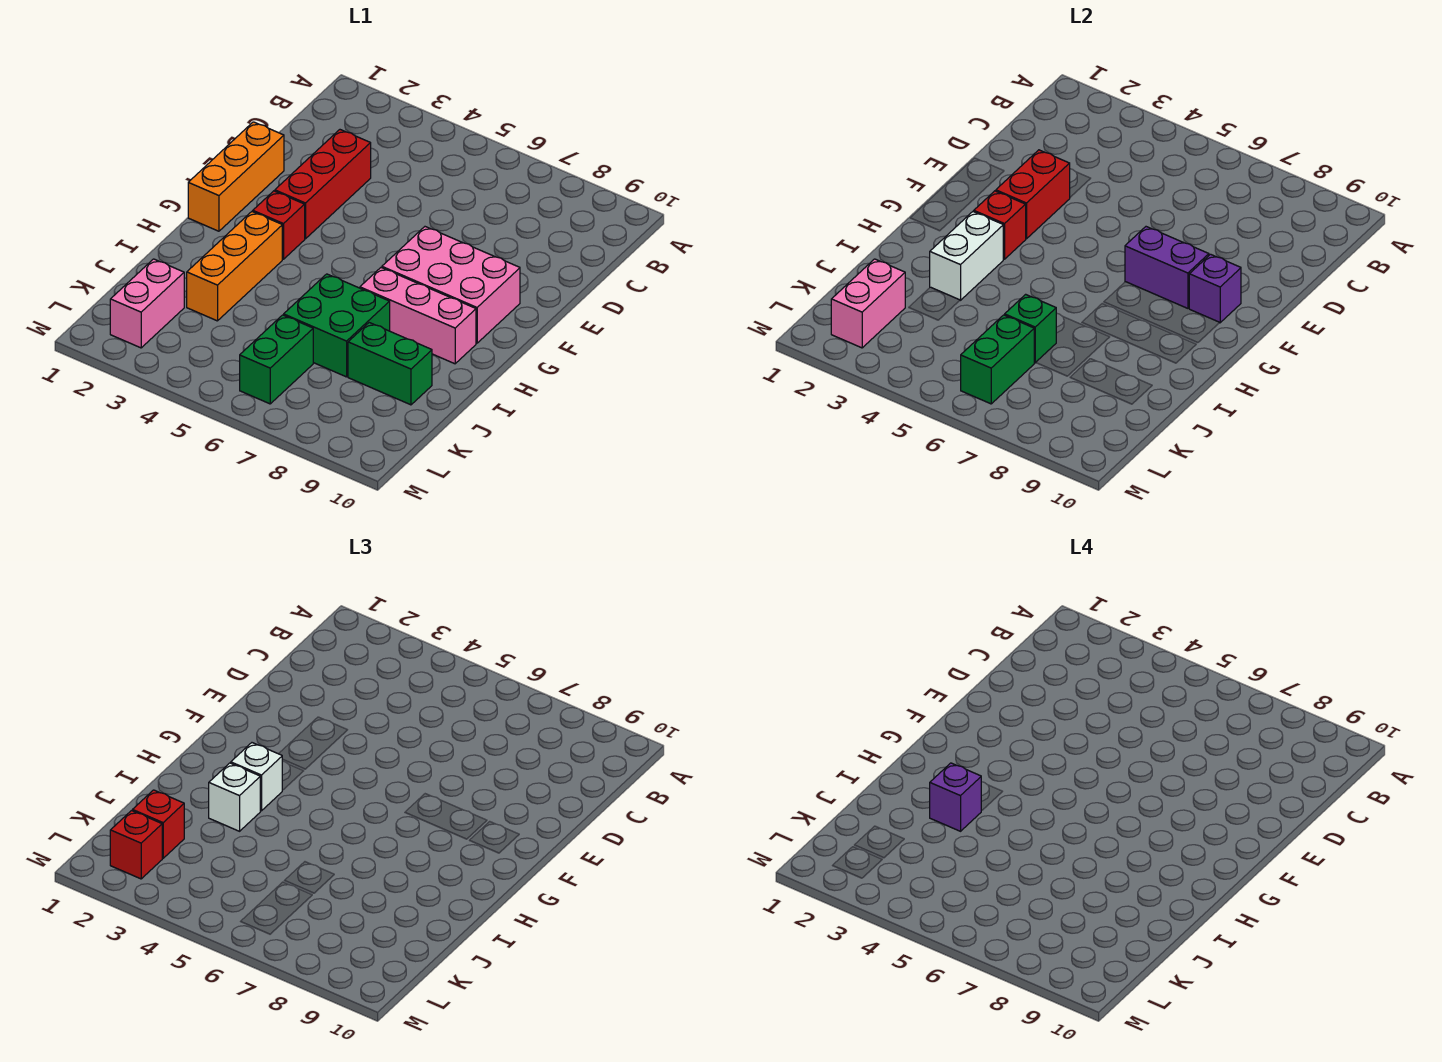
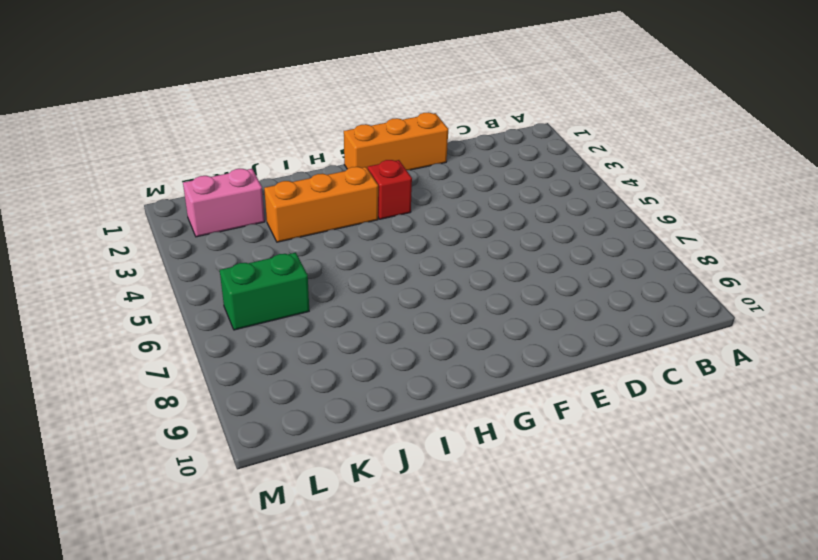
none -> red brick D3:F3 level 1
none -> pink brick F7:G9 level 1
none -> pink brick H7:H9 level 1

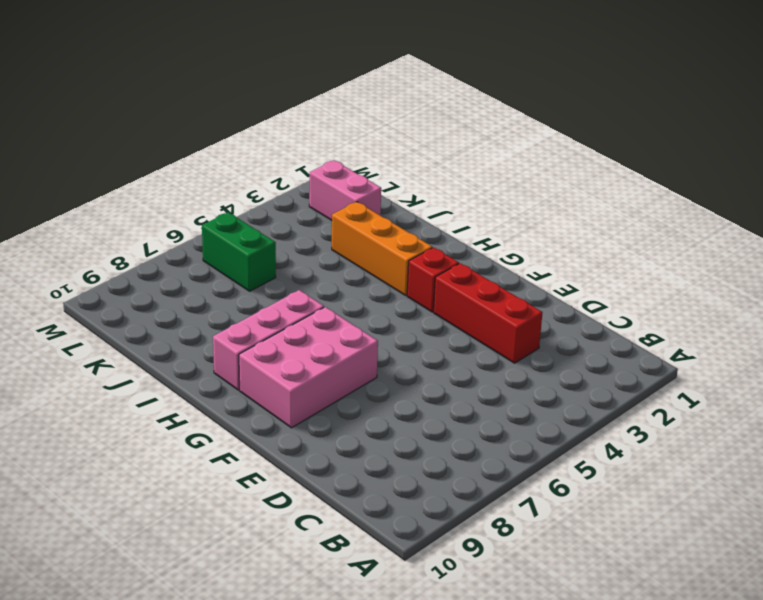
none -> orange brick E1:G1 level 1
none -> green brick I6:J7 level 1
none -> green brick J8:J9 level 1

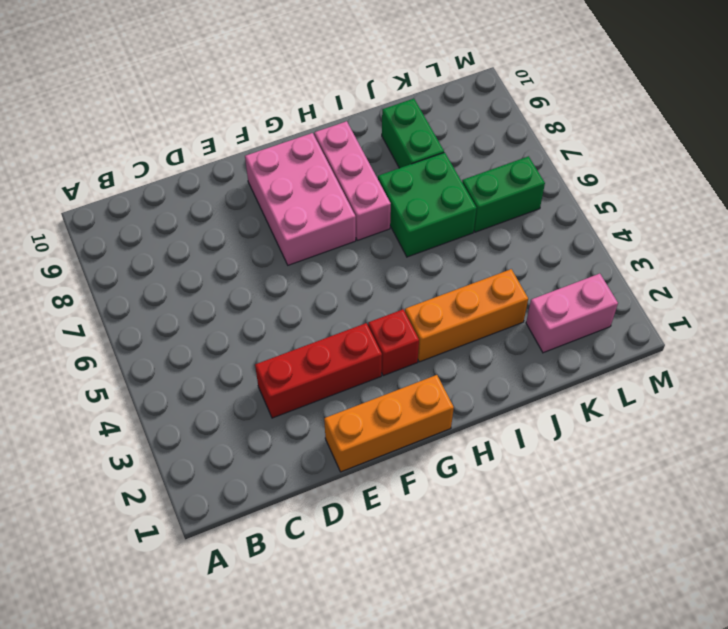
none -> red brick E3:F3 level 2
none -> purple brick F7:F8 level 2
none -> purple brick F9 level 2

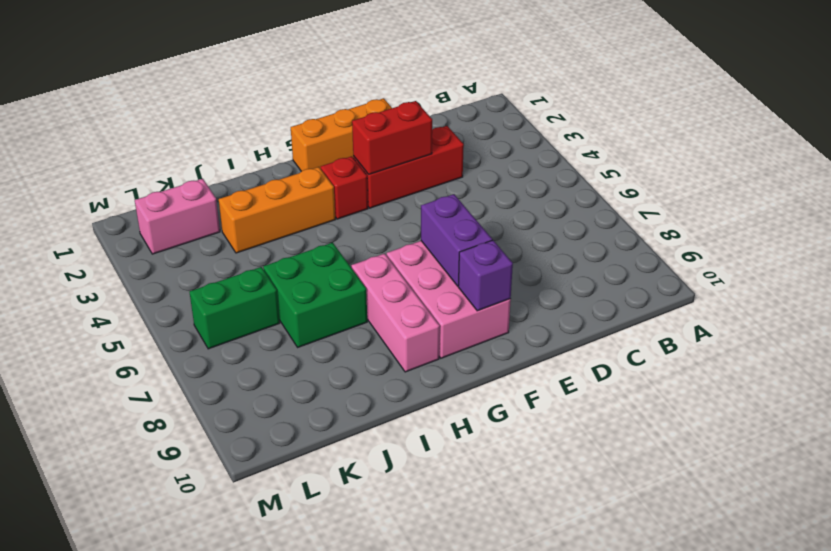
none -> green brick J8:J9 level 1
none -> red brick G3 level 2
none -> white brick H3:I3 level 2

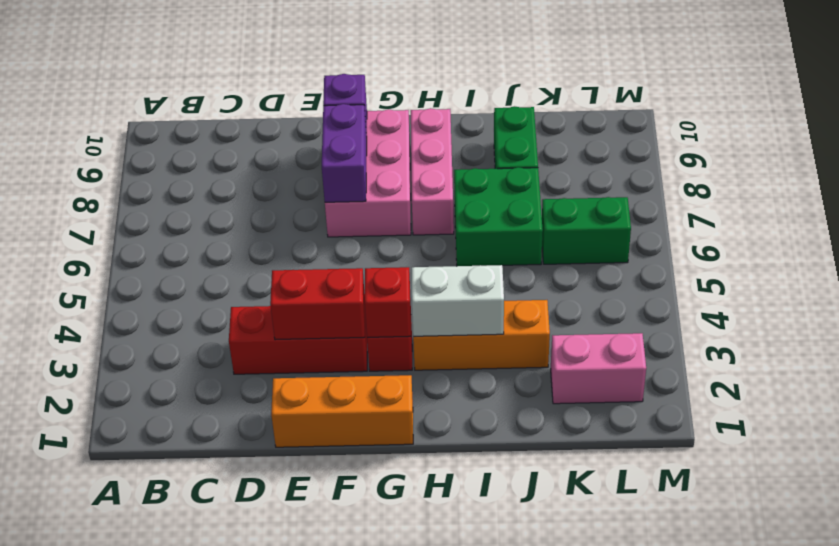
none -> green brick J6 level 2
none -> pink brick K2:L2 level 2
none -> green brick K6:L6 level 2

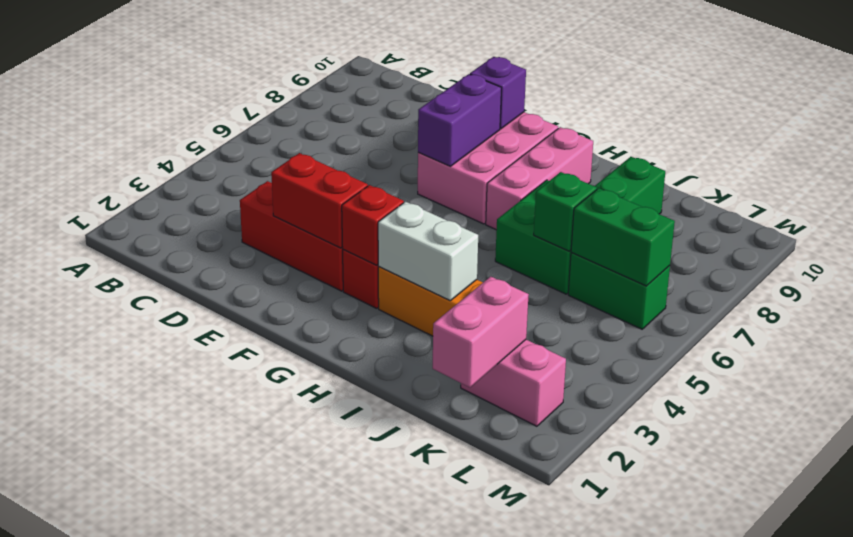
pink brick K1:K2 level 2 -> pink brick K2:L2 level 2
none -> orange brick E1:G1 level 1
none -> white brick H3 level 3
none -> white brick I3 level 3

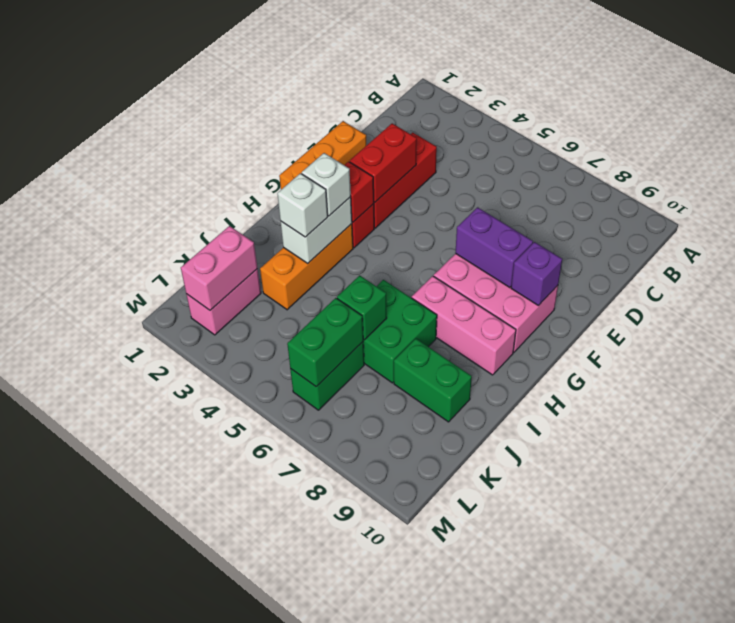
none -> red brick K2 level 3
none -> red brick L2 level 3
none -> purple brick I3 level 4

